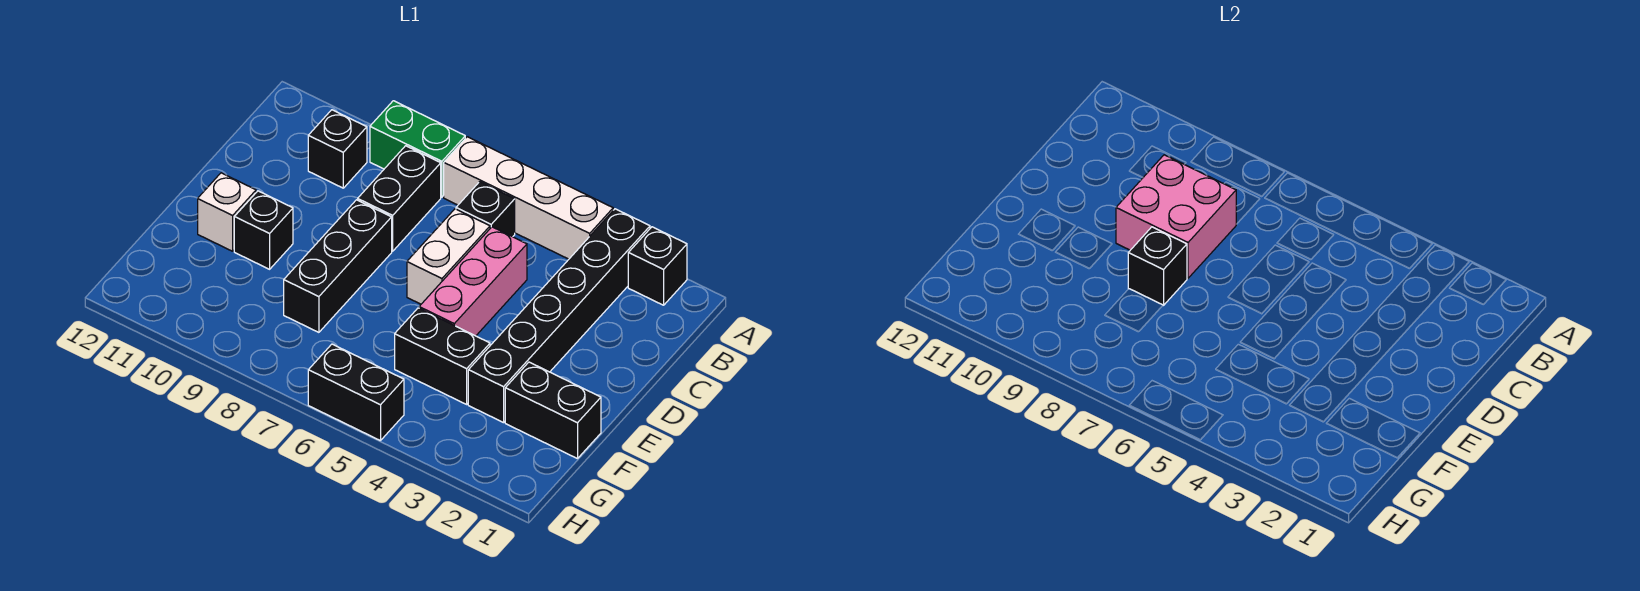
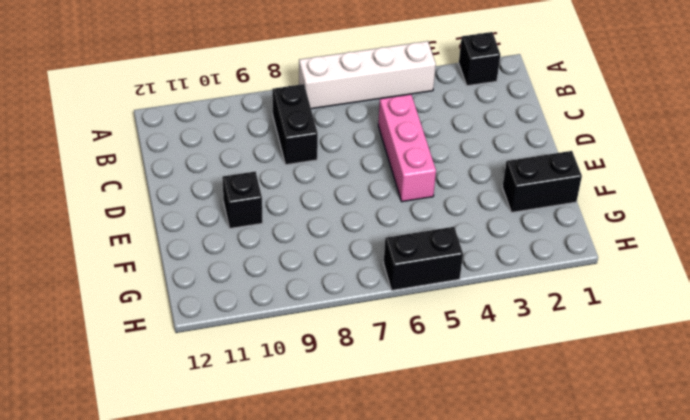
none -> black brick A3:F3 level 1
none -> green brick A8:A9 level 1
none -> black brick B6 level 1

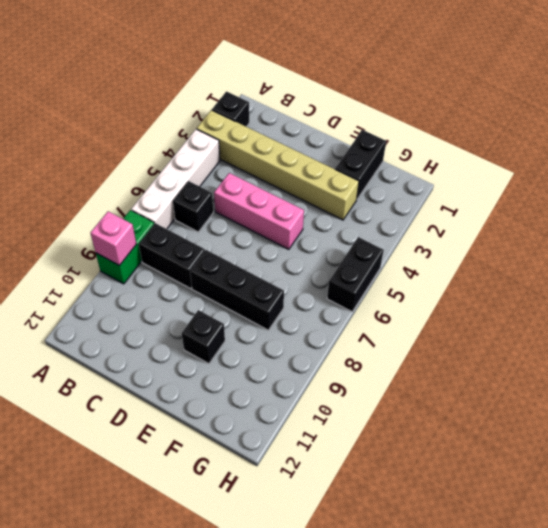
tan brick A3:F3 level 1 -> black brick A3:F3 level 1
pink brick A9 level 2 -> none
none -> black brick B10 level 1
none -> white brick C6:D6 level 1
none -> white brick E11 level 1

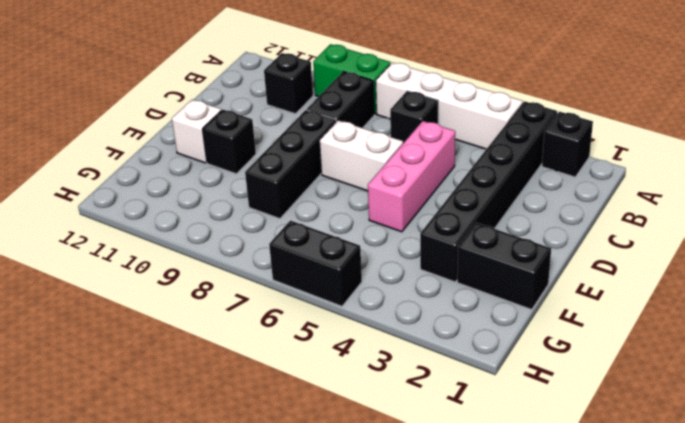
white brick D6:D7 level 1 -> white brick C6:D6 level 1
none -> black brick F4:F5 level 1
none -> pink brick C8:D9 level 2
none -> black brick E8 level 2

